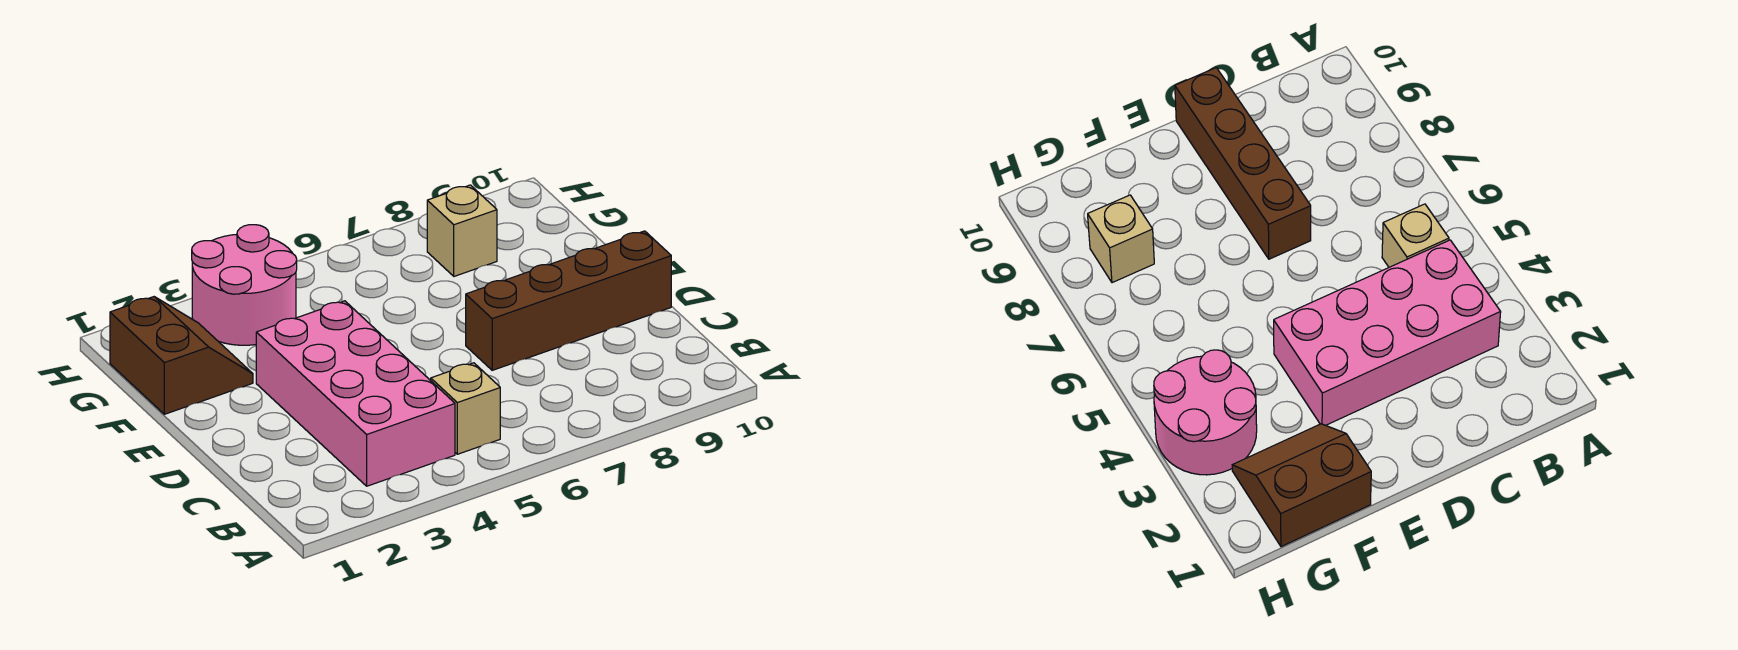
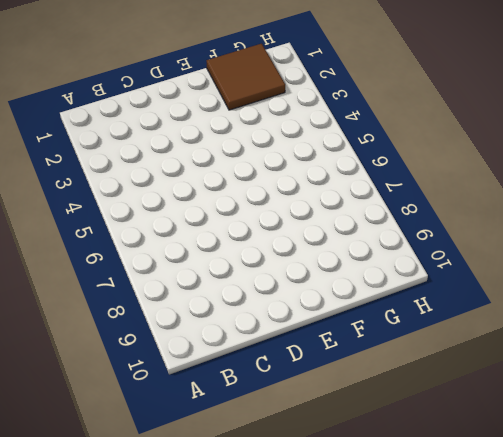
brown tile F1:G2 level 1 -> brown slope F1:G2 level 1 top 1
none -> pink brick B3:E4 level 1
none -> tan brick B5 level 1

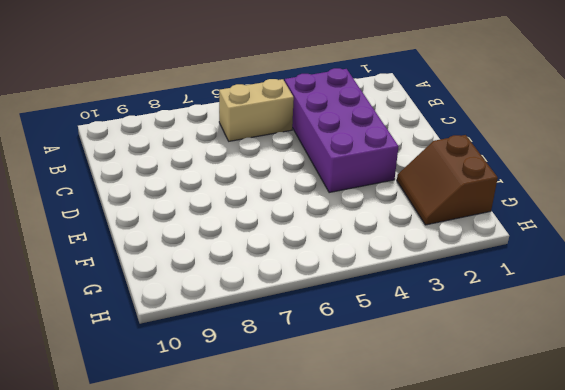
purple brick B3:E4 level 1 -> pink brick B3:E4 level 1
tan brick B5:B6 level 1 -> tan brick B5 level 1
none -> brown brick D7:D10 level 1
none -> pink round brick G3:H4 level 1

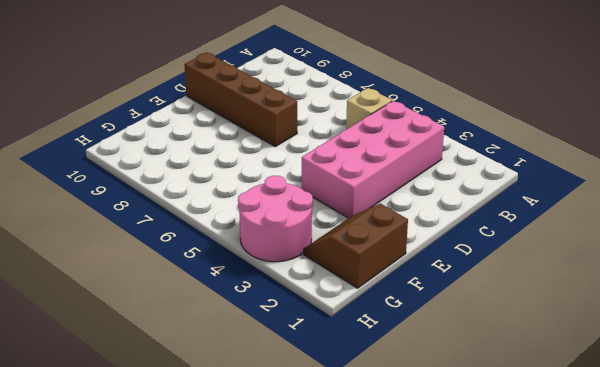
none -> tan brick G8 level 1

